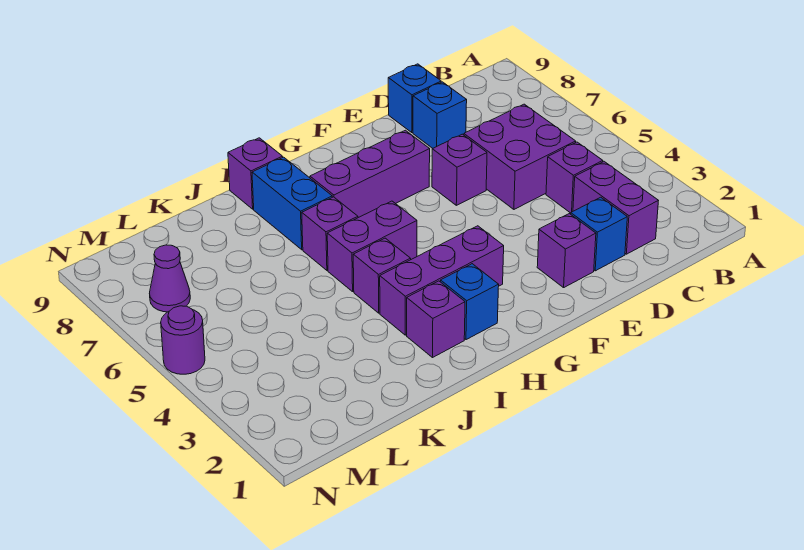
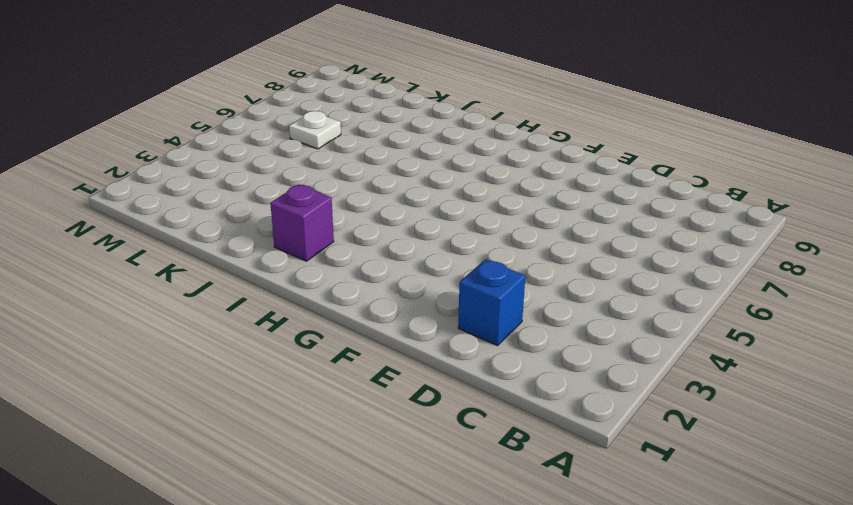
white plate L6 level 1 -> none
none -> purple brick C2:C3 level 1
none -> purple brick C4 level 1
none -> purple brick C5:D6 level 1

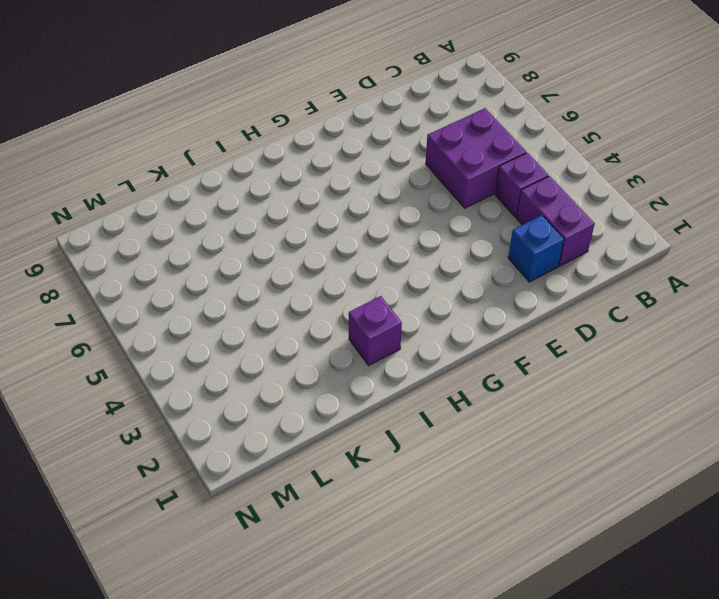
none -> blue brick D8 level 1
none -> blue brick D9 level 1
none -> purple brick E2 level 1

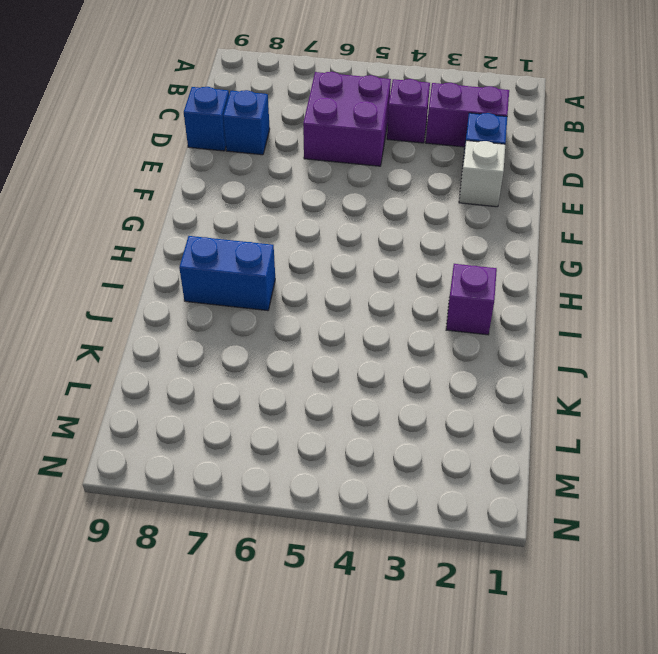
white brick E2 level 1 -> purple brick E2 level 1
none -> purple brick E6 level 1
none -> purple brick F7:H7 level 1
none -> purple brick G3:I3 level 1

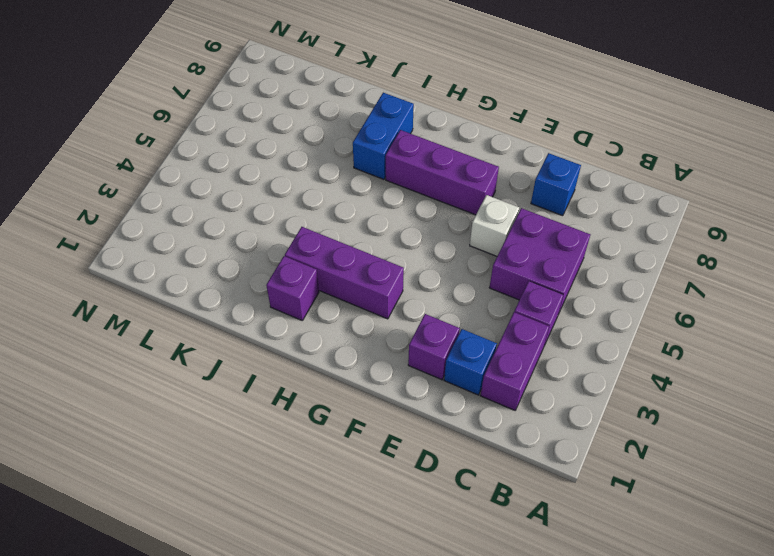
white brick E6 level 1 -> purple brick E6 level 1
none -> blue brick D9 level 1
none -> blue brick H2 level 1
none -> purple brick H5:I5 level 1

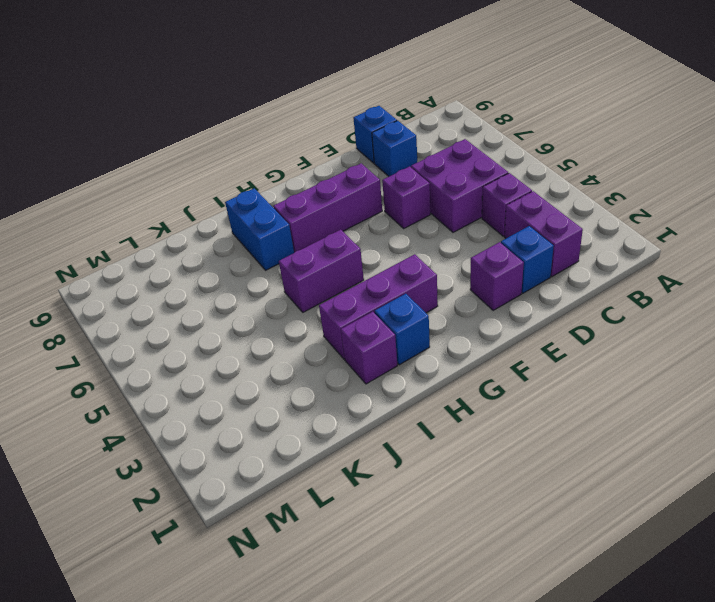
none -> purple brick I4 level 1
none -> purple brick I6 level 1
none -> purple brick I9 level 1

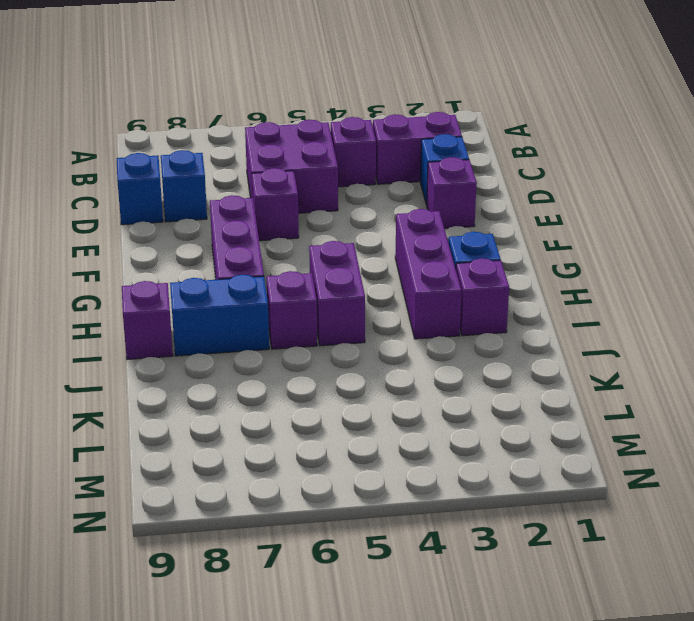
none -> purple brick I4 level 1
none -> purple cone M7 level 1
none -> purple round brick N5 level 1

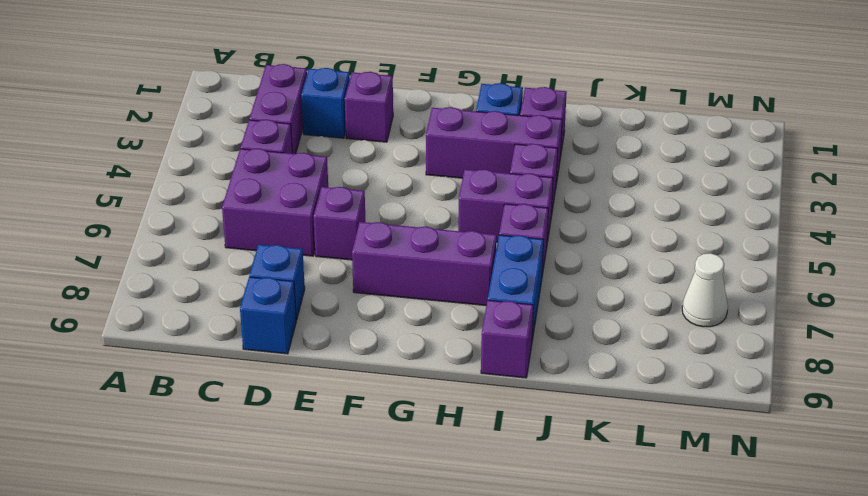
white cone M7 level 1 -> purple cone M7 level 1
none -> purple round brick N5 level 1

